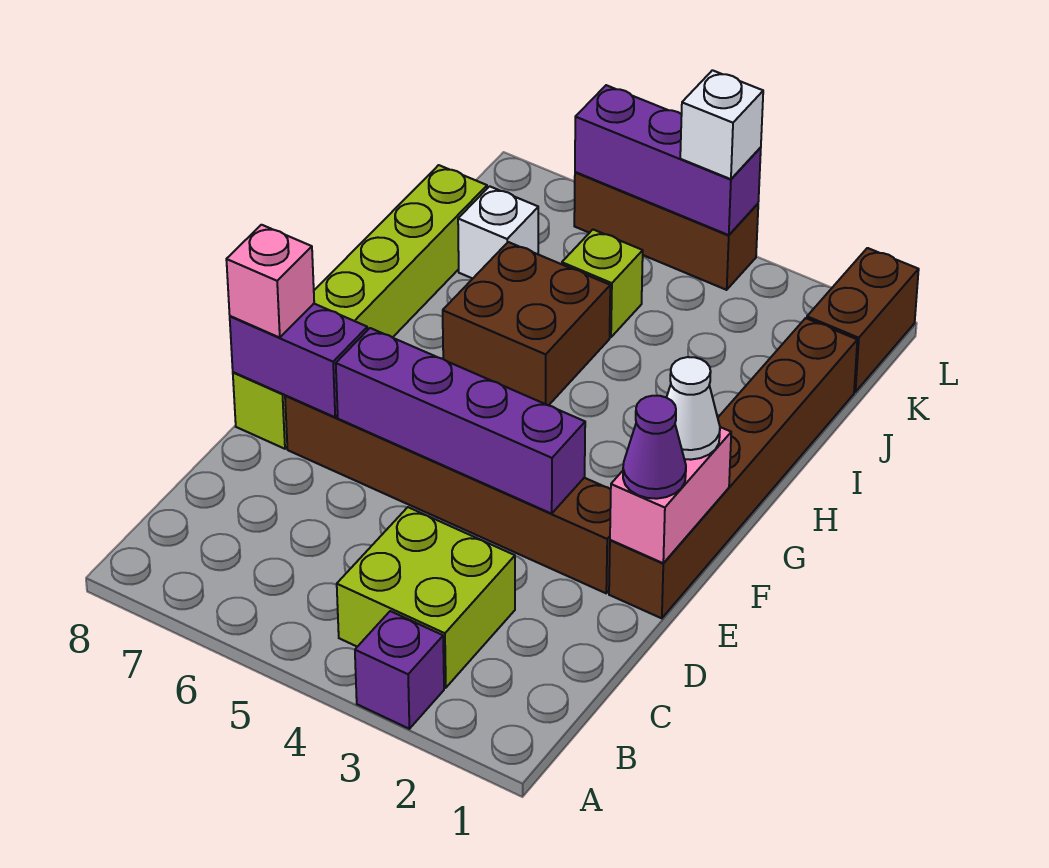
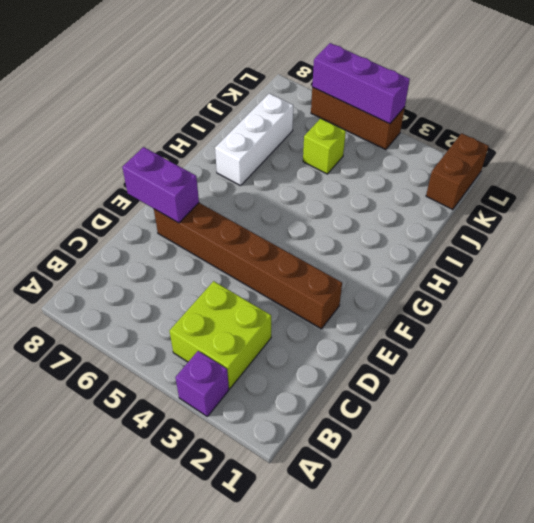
white brick H7:J7 level 1 -> white brick J7 level 1
none -> brown brick E1:J1 level 1
none -> lime brick E8:J8 level 1
none -> brown brick H5:I6 level 1

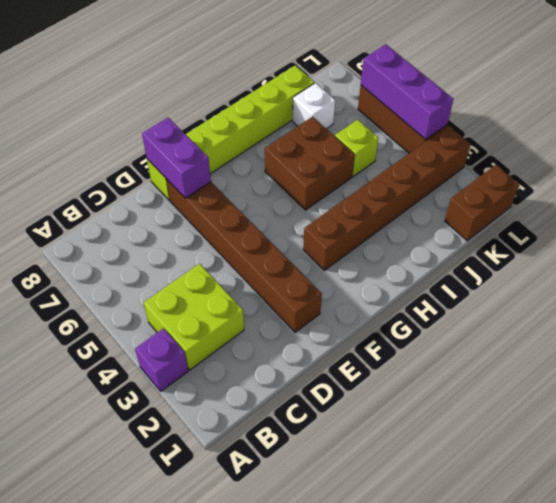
brown brick G3:L3 level 1 -> brown brick E1:J1 level 1
none -> pink brick E1:F1 level 2
none -> purple brick E3:E6 level 2
none -> purple cone E1 level 3

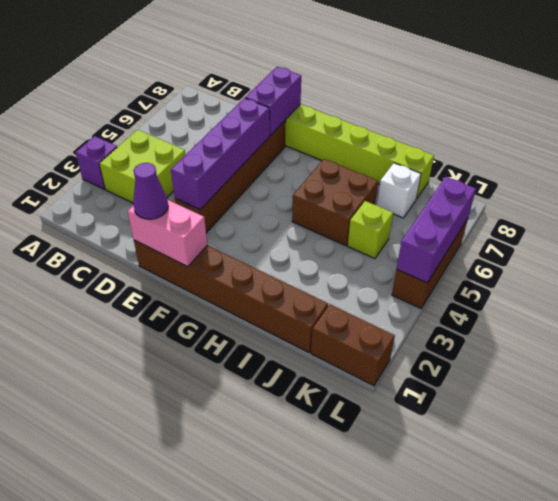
none -> pink brick E8 level 3
none -> white cone F1 level 3
none -> white brick L4 level 3

